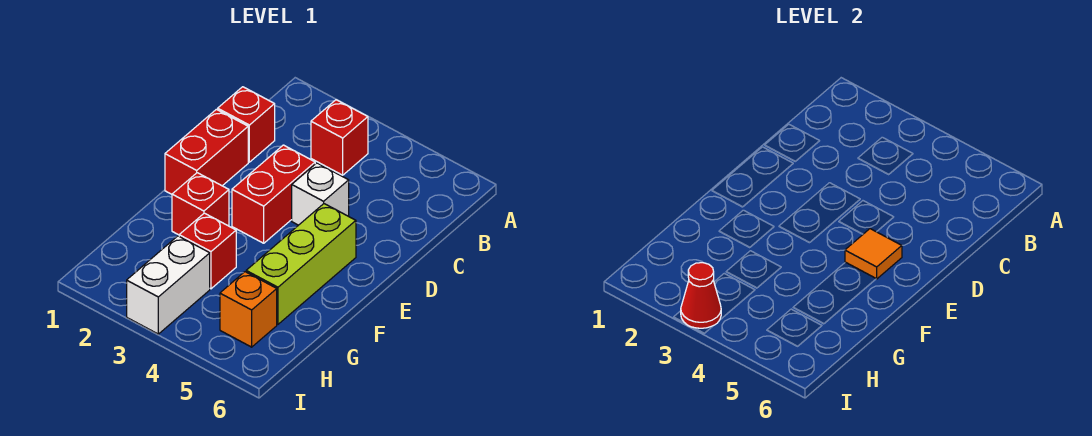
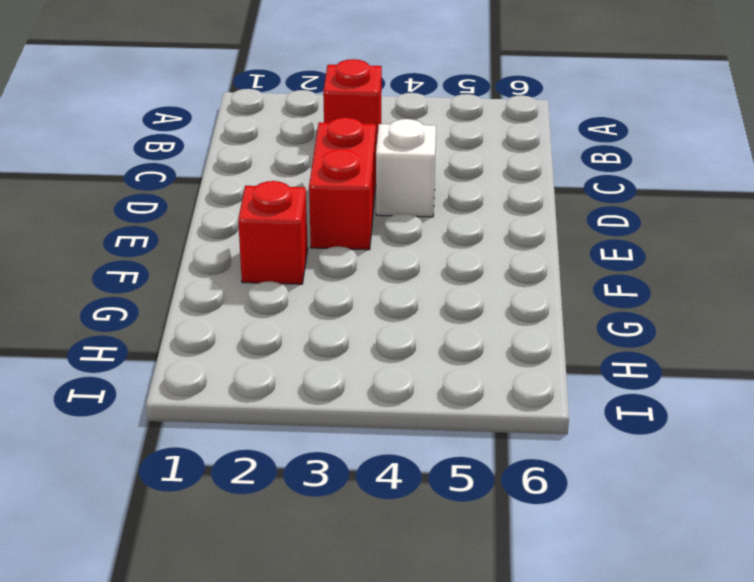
none -> red brick C1 level 1
none -> red brick D1:E1 level 1
none -> lime brick E5:G5 level 1

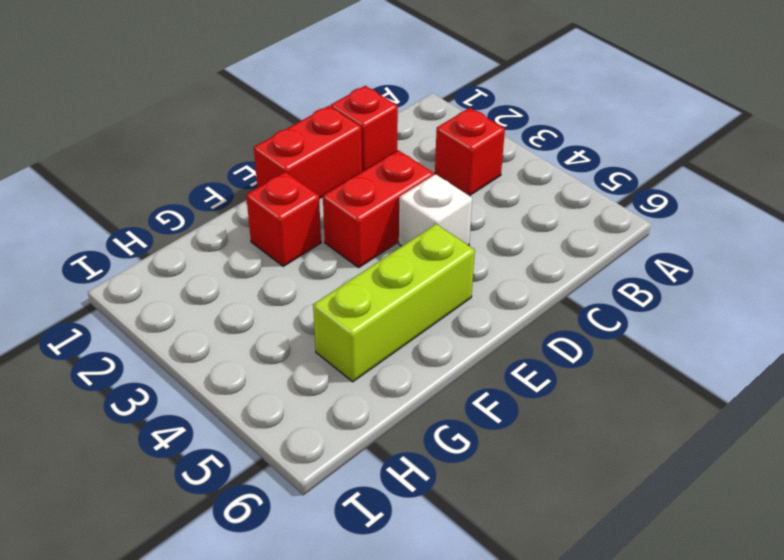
none -> red brick G3 level 1
none -> white brick H3:I3 level 1
none -> orange brick H5 level 1

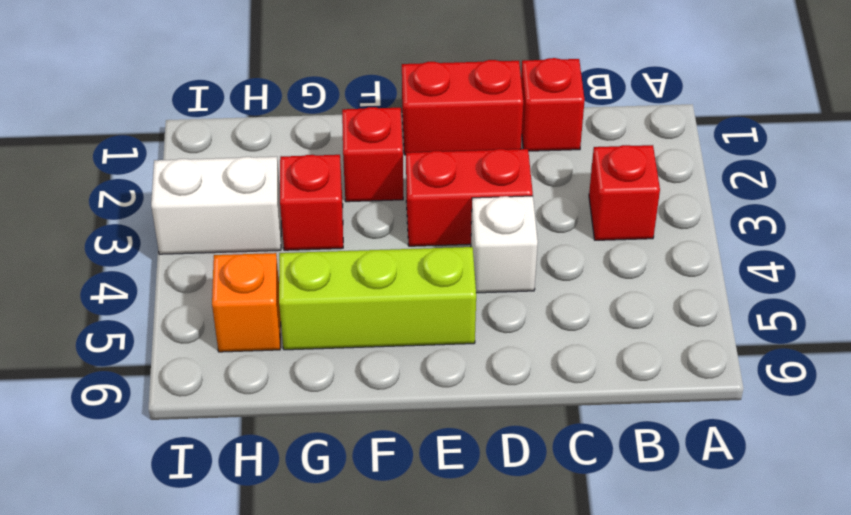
none -> orange tile E5 level 2
none -> red cone I3 level 2

